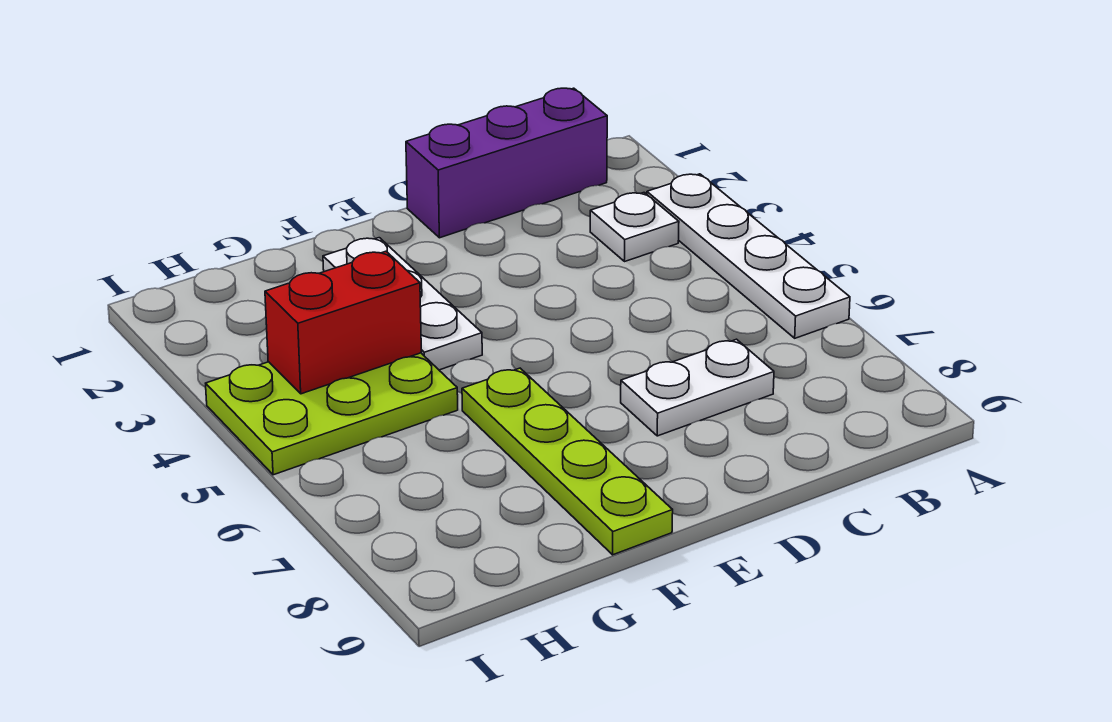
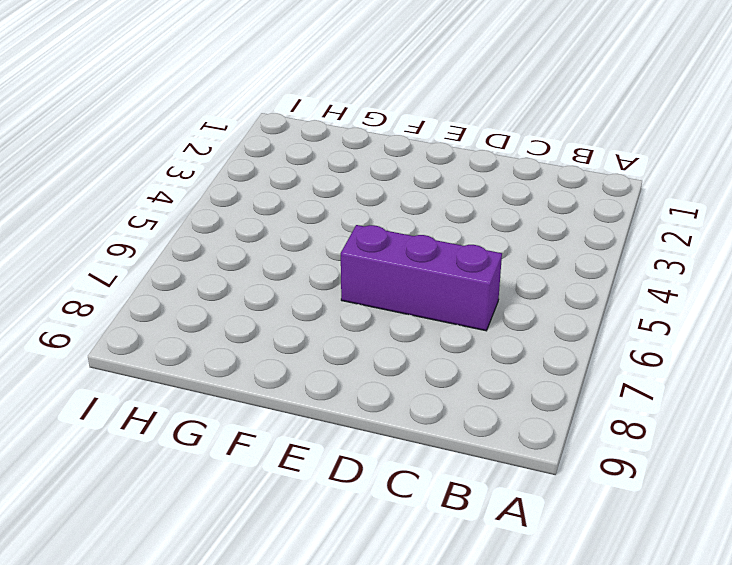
purple brick C6:E6 level 1 -> purple brick B1:D1 level 1
none -> white plate A3:A6 level 1
none -> white plate B3 level 1

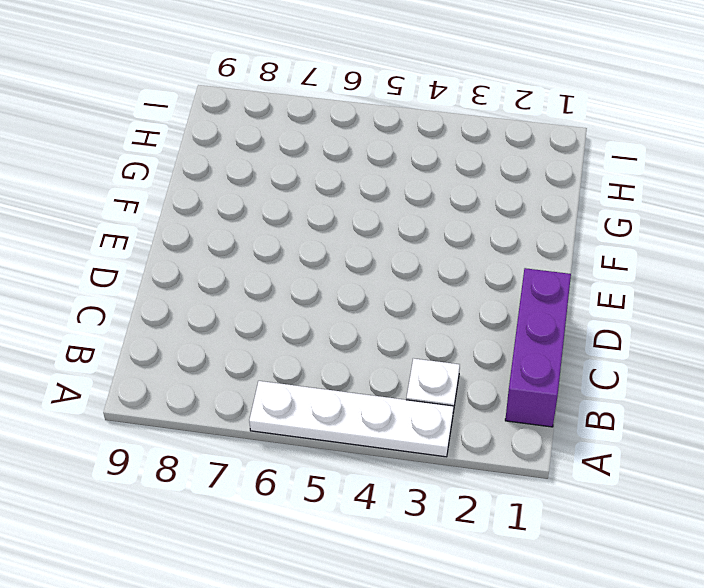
none -> white plate C7:D7 level 1
none -> white plate F2:F4 level 1

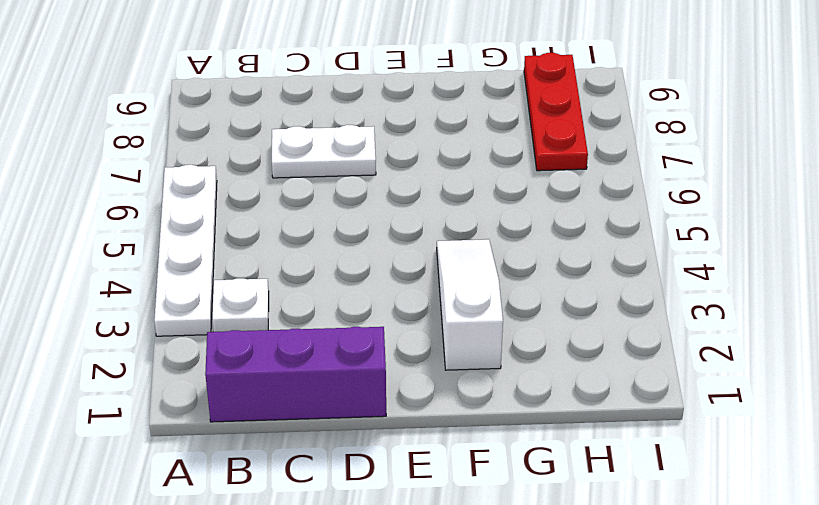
white slope F2:F4 level 1 top 2 -> white plate F2:F4 level 1
red plate H7:H9 level 1 -> none
none -> lime plate F6:F9 level 1
none -> lime plate G4:I5 level 1

